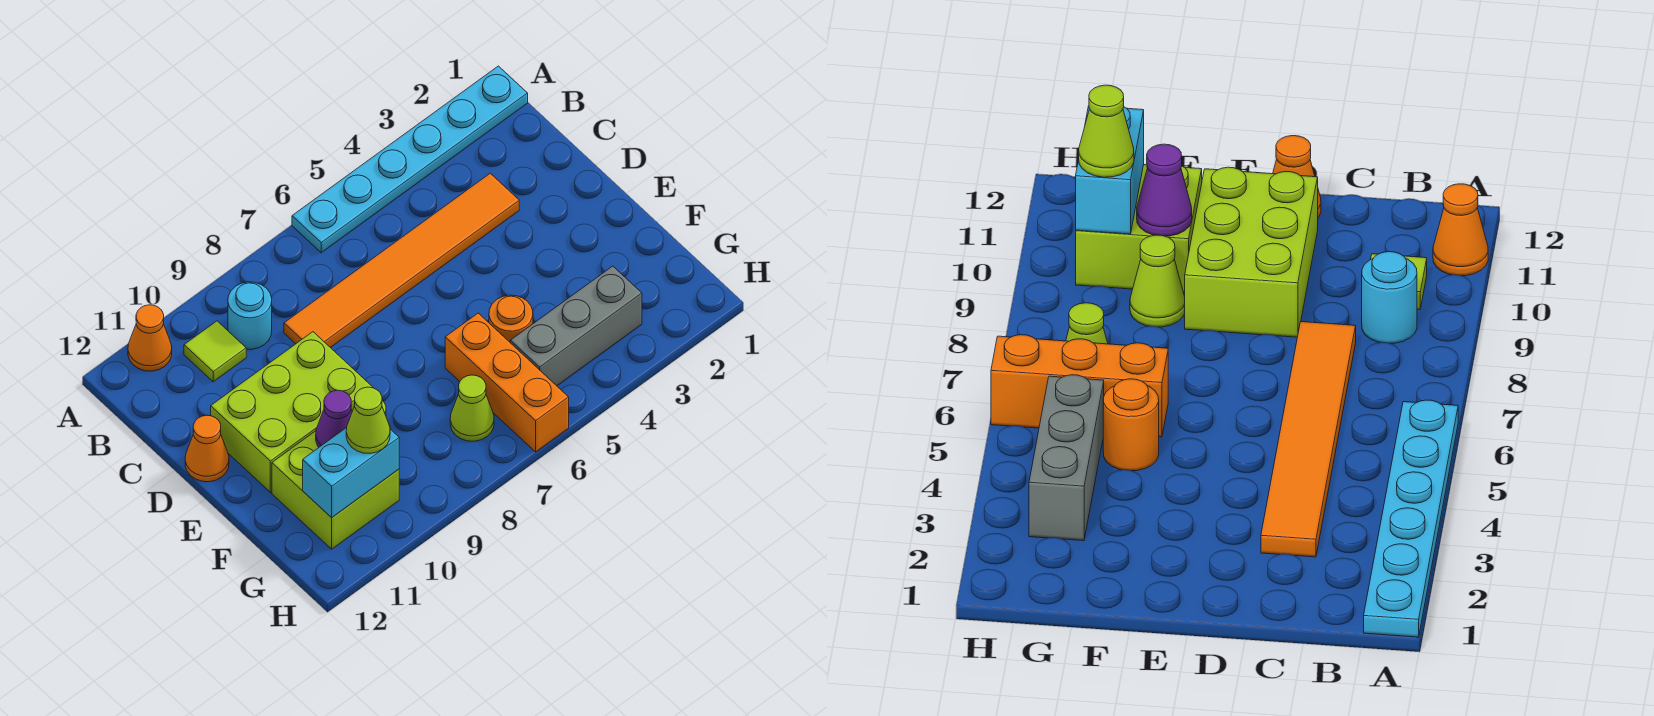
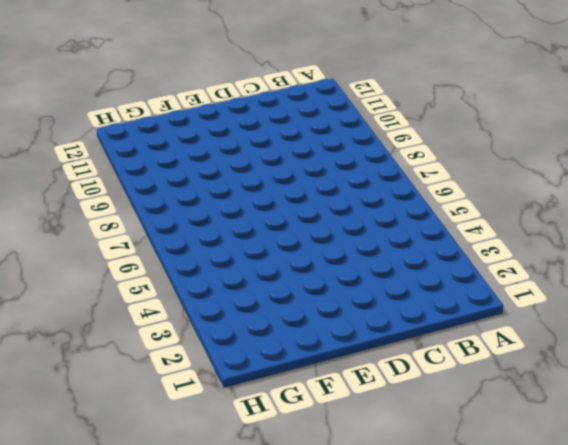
none -> cyan plate A1:A6 level 1
none -> orange cone A11 level 1
none -> cyan round brick B9 level 1

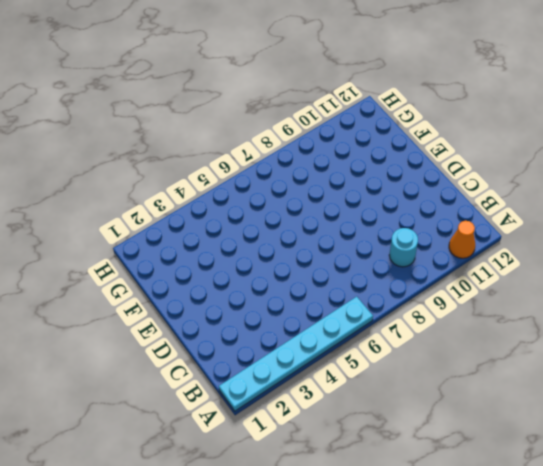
none -> lime tile B10 level 1
none -> orange tile C3:C8 level 1
none -> lime brick D9:E11 level 1

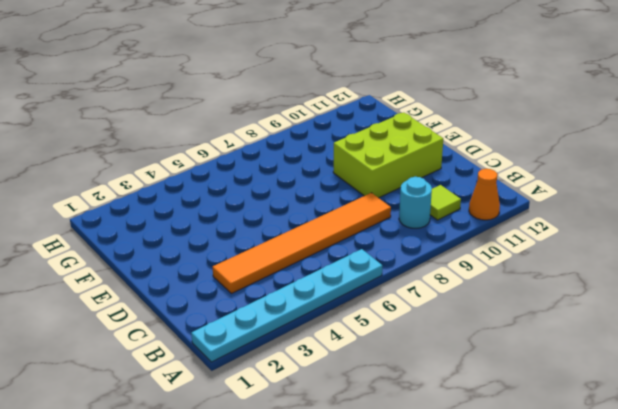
none -> orange cone D12 level 1
none -> orange round brick F5 level 1
none -> orange brick F6:H6 level 1

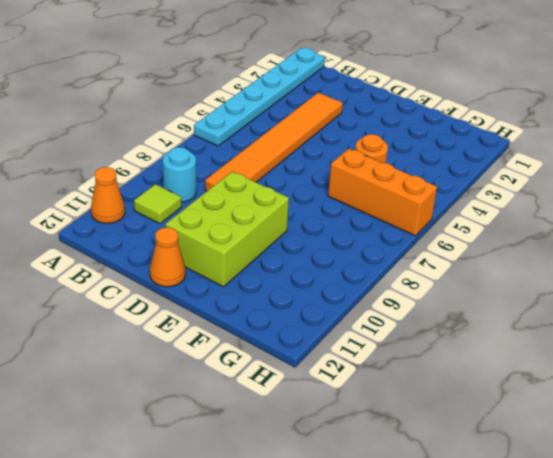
none -> lime cone F9 level 1
none -> lime brick F10:G11 level 1
none -> grey brick G3:G5 level 1

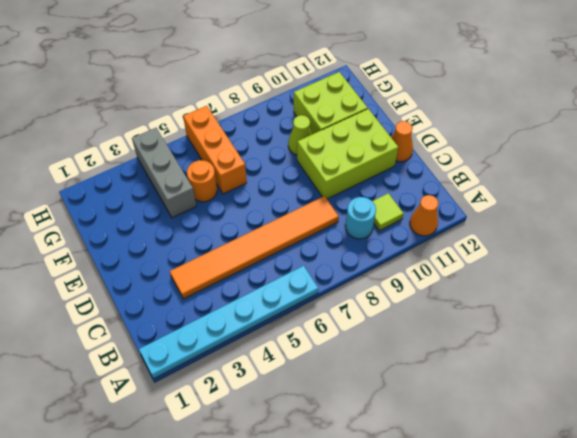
grey brick F4:H4 level 1 -> grey brick G3:G5 level 1
none -> lime cone G7 level 1
none -> purple cone F10 level 2
none -> cyan brick G10:G11 level 2

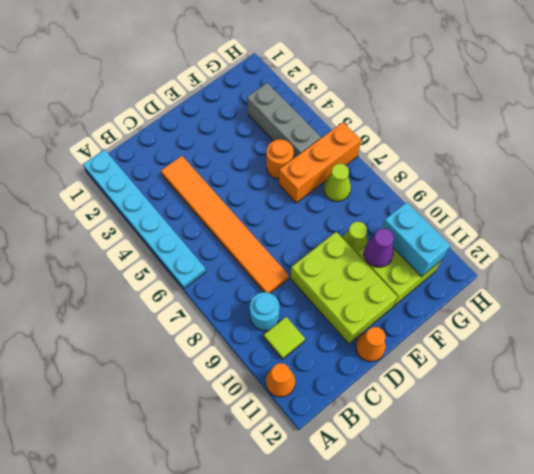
none -> lime cone G10 level 3

